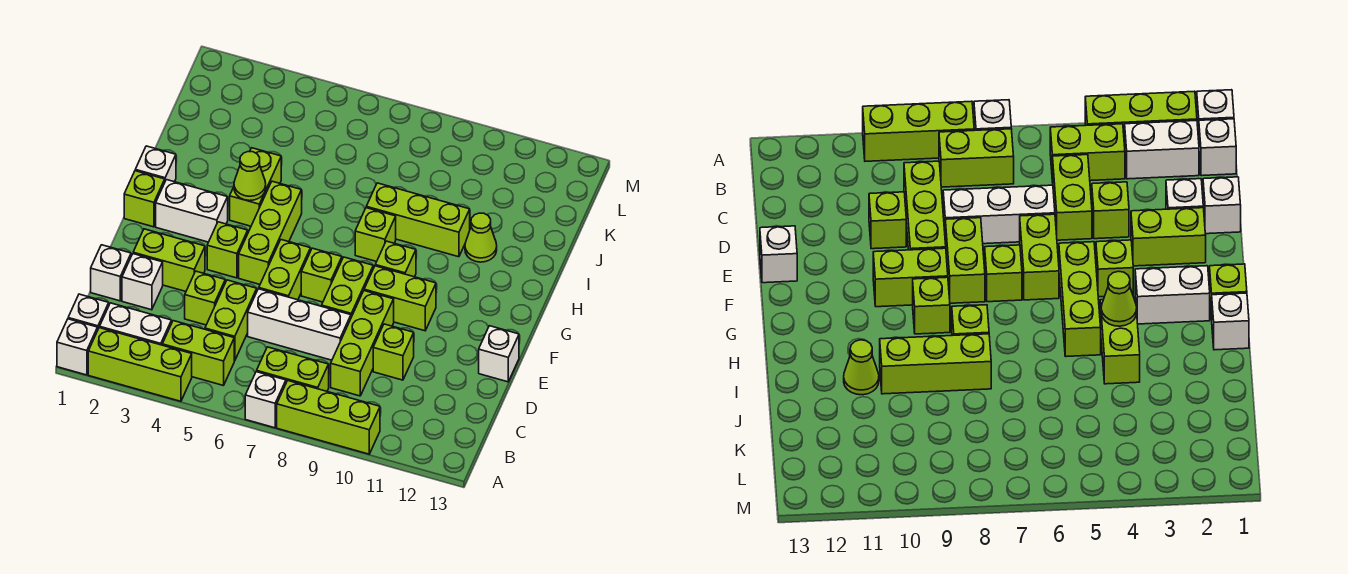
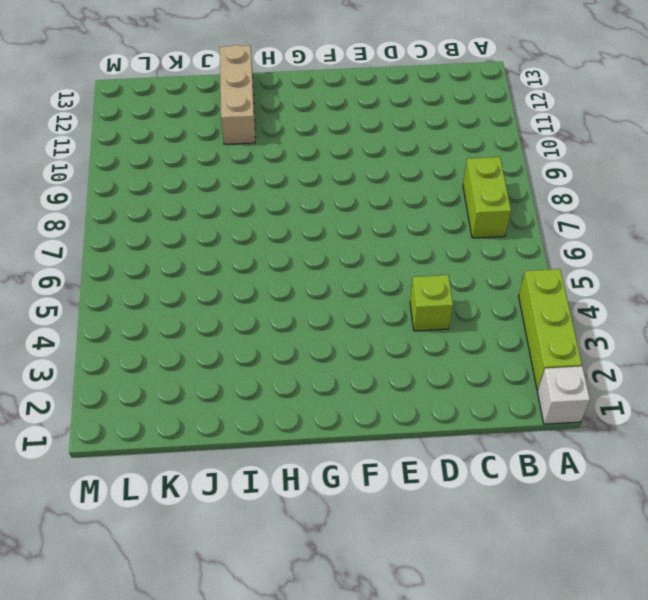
tan brick I11:I13 level 1 -> lime cone I11 level 1
none -> white brick A7 level 1
none -> lime brick A8:A10 level 1
none -> white brick B1 level 1
none -> white brick B2:B3 level 1

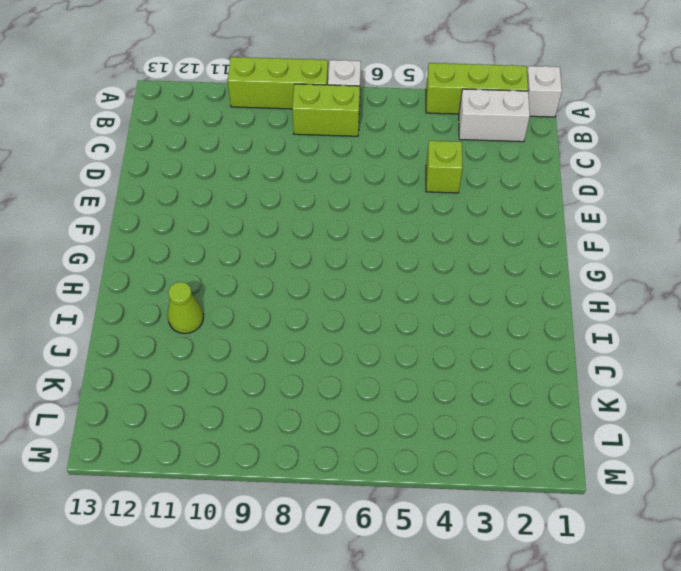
none -> white brick B1 level 1
none -> lime brick B4:B5 level 1
none -> lime brick C5:D5 level 1
none -> lime brick C9:E9 level 1

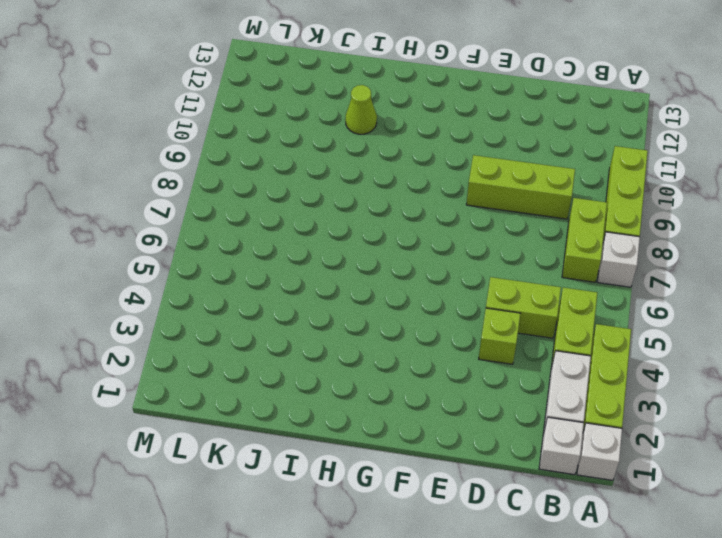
none -> white brick D1 level 1
none -> white brick D2 level 1
none -> white brick D6:D8 level 1
none -> lime brick D10 level 1

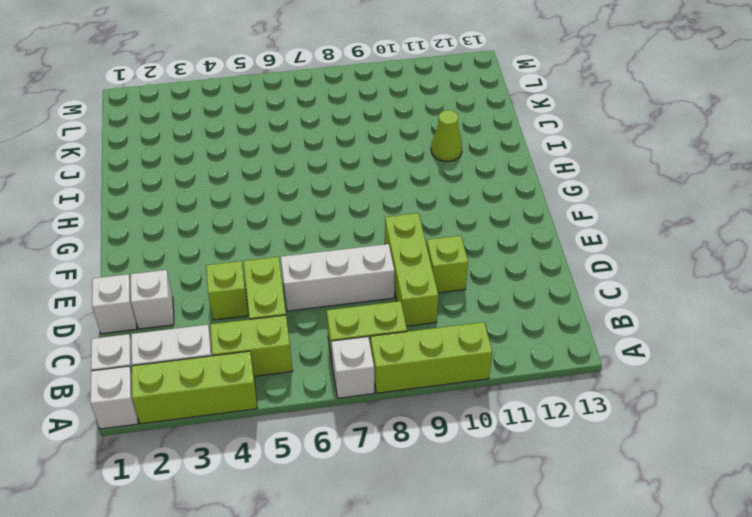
none -> lime brick E2:E3 level 1
none -> lime brick E6:F6 level 1
none -> lime brick E8:F8 level 1
none -> white brick E13 level 1

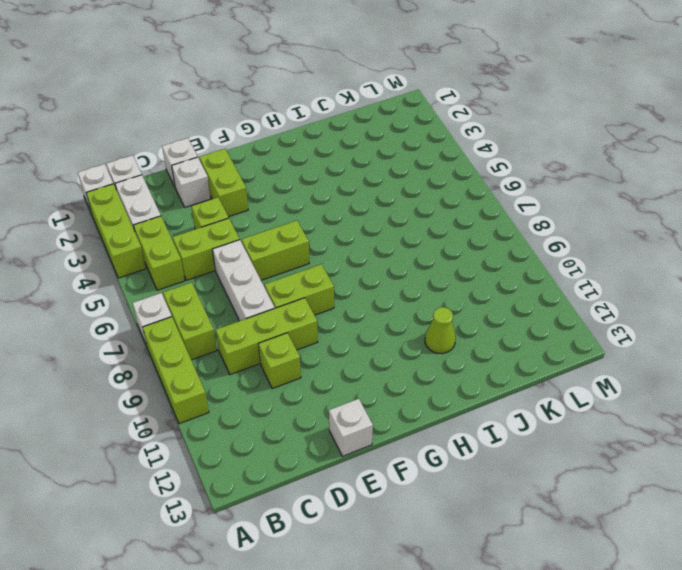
none -> lime brick F4 level 1
none -> lime brick F5:H5 level 1
none -> lime brick F7 level 1
none -> lime brick F9:F10 level 1

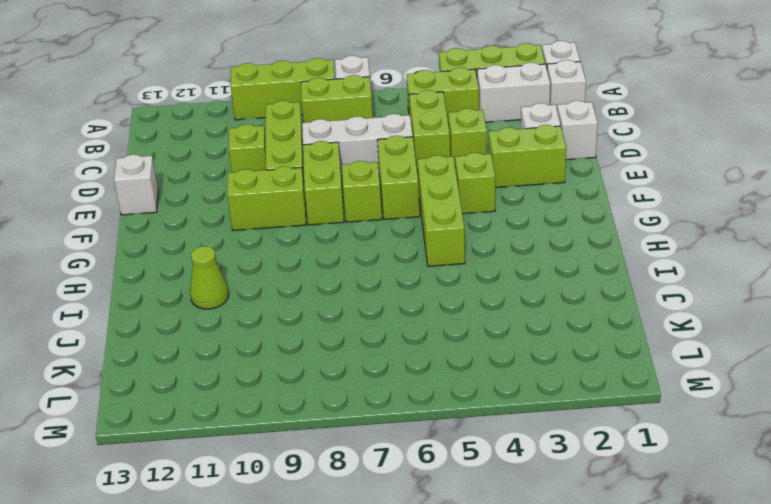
none -> lime brick G1 level 1
none -> white brick G2:G3 level 1
none -> lime brick G9 level 1
none -> white brick H1 level 1

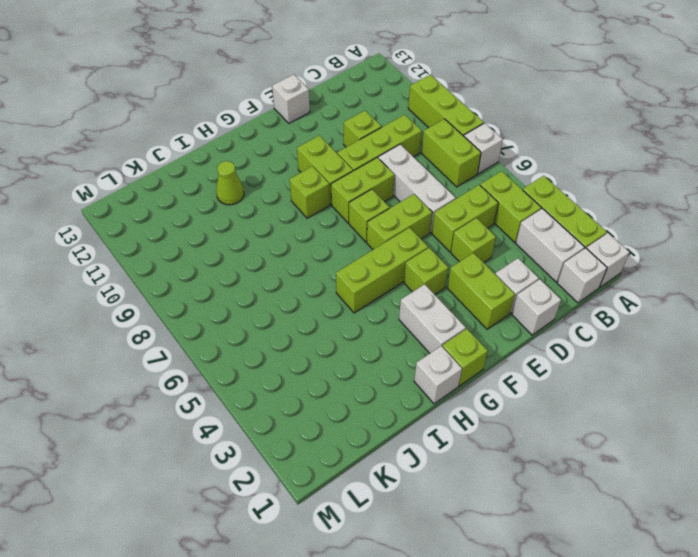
none -> lime brick H4:I4 level 1
none -> lime brick H8 level 1
none -> lime brick I8:I10 level 1
none -> lime cone H4 level 2

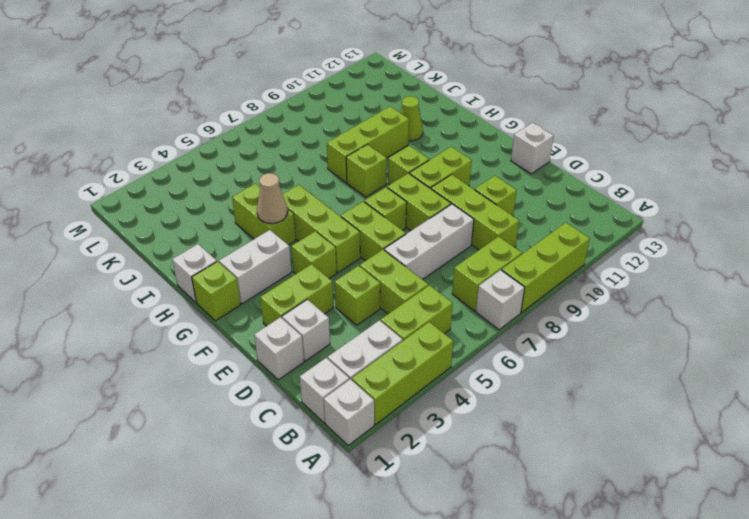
tan cone H4 level 2 -> lime cone H4 level 2

